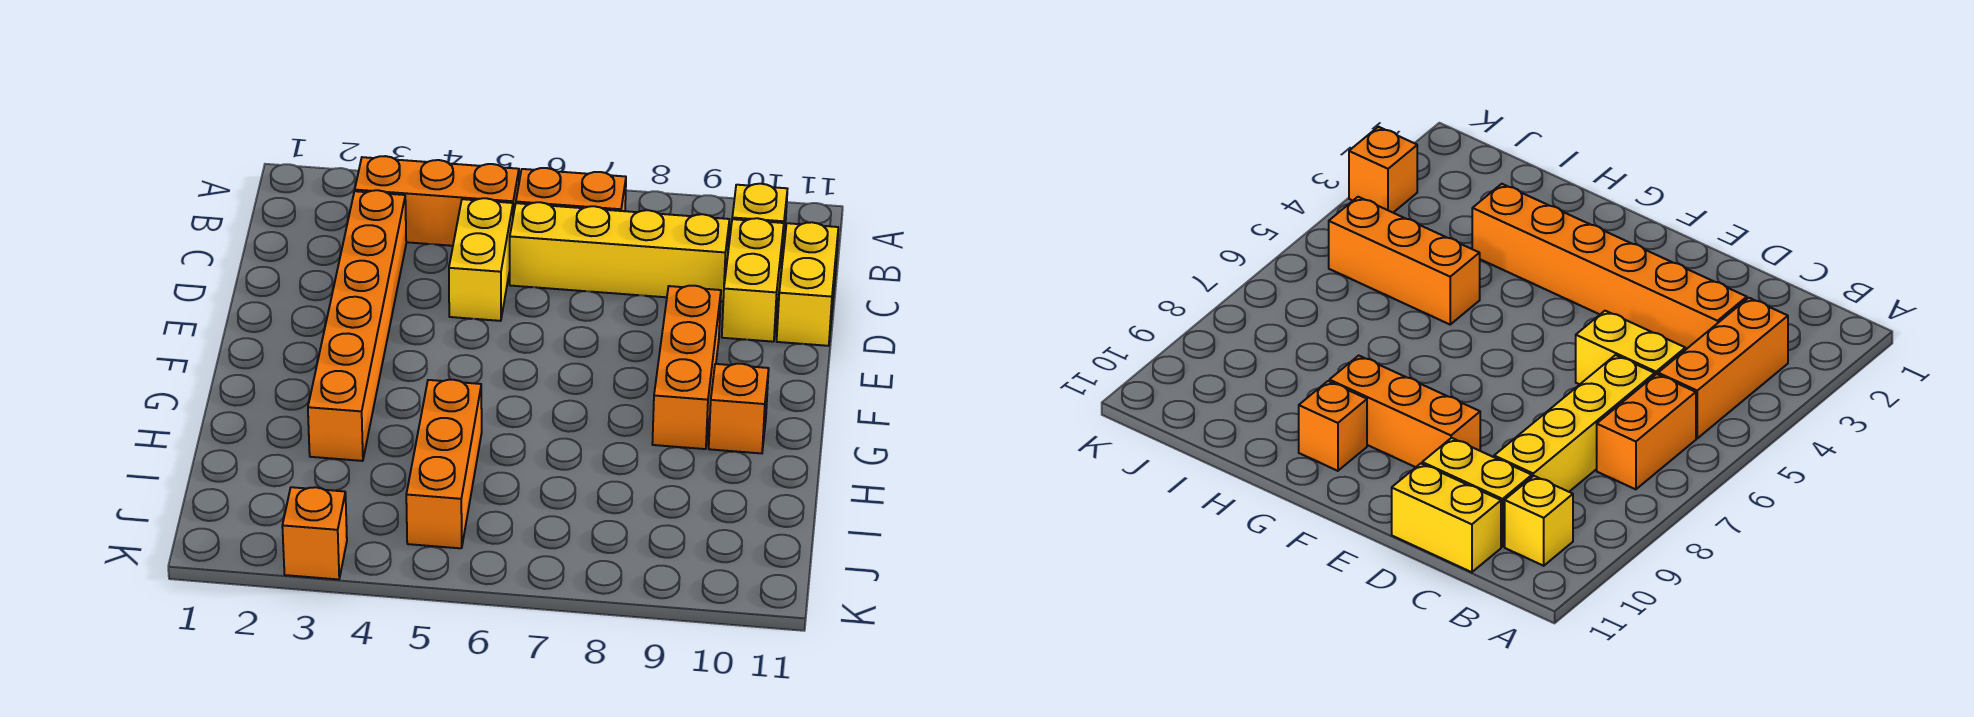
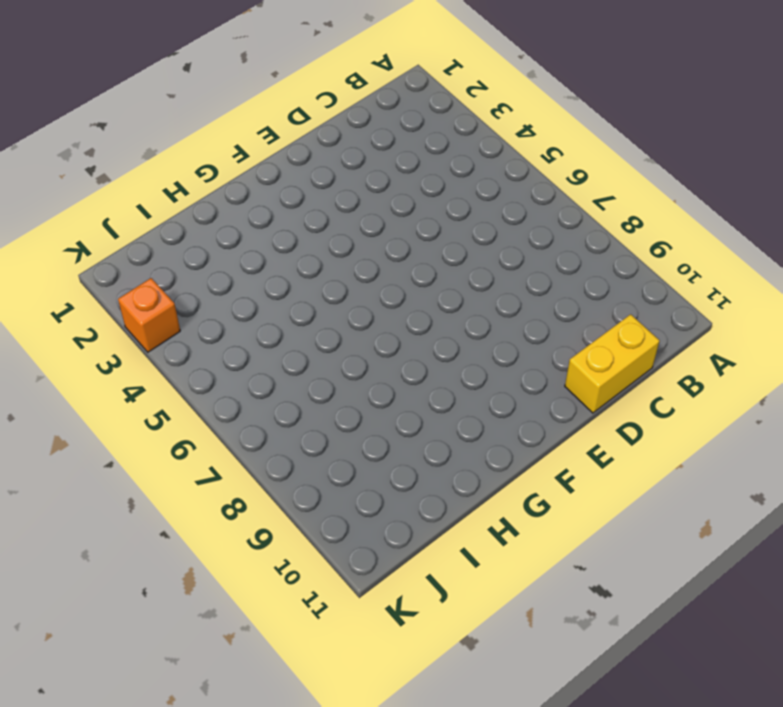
none -> orange brick B3:B5 level 1
none -> orange brick B6:B7 level 1
none -> yellow brick B10 level 1

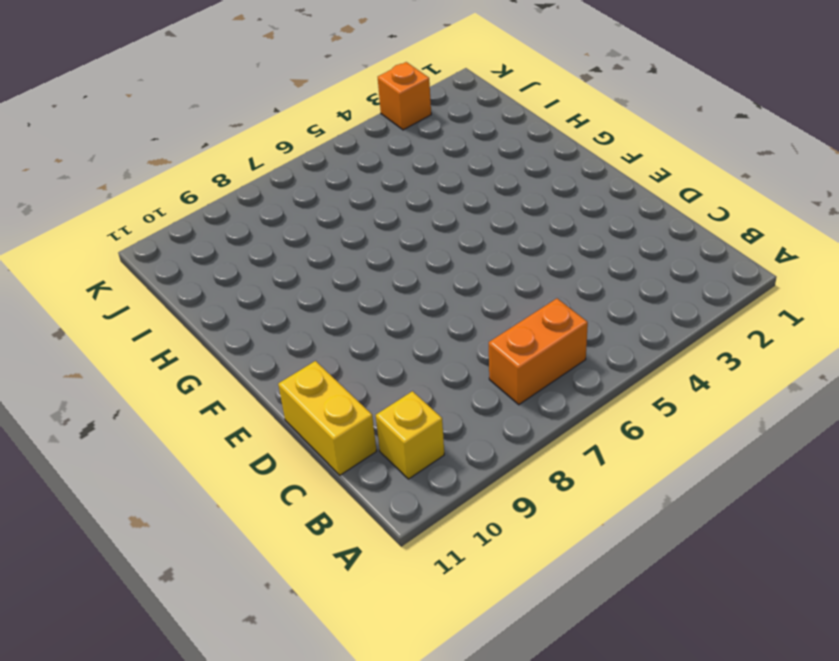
none -> orange brick B3:B5 level 1
none -> orange brick C3:H3 level 1
none -> yellow brick C5:D5 level 1

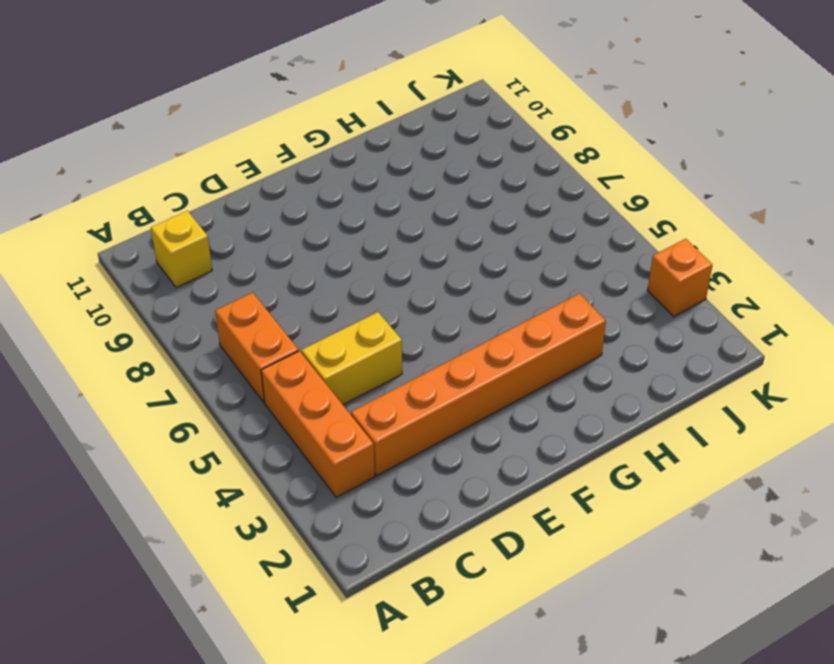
none -> yellow brick C6:C9 level 1
none -> yellow brick C10:D10 level 1
none -> yellow brick C11:D11 level 1

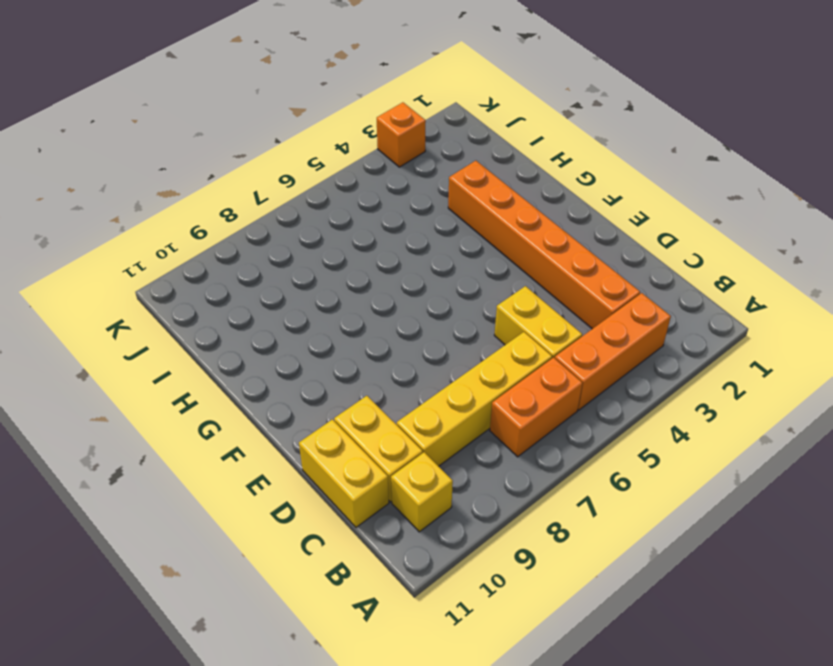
none -> orange brick E9:G9 level 1
none -> orange brick G10 level 1
none -> orange brick H5:J5 level 1

